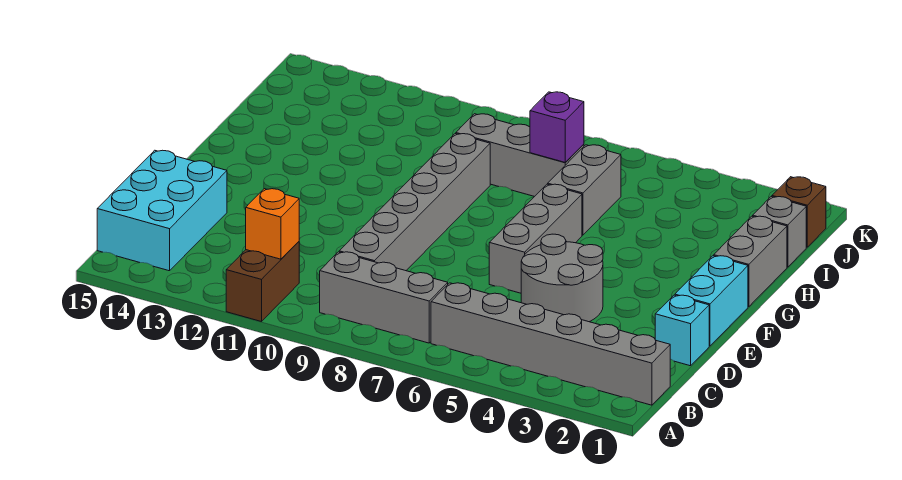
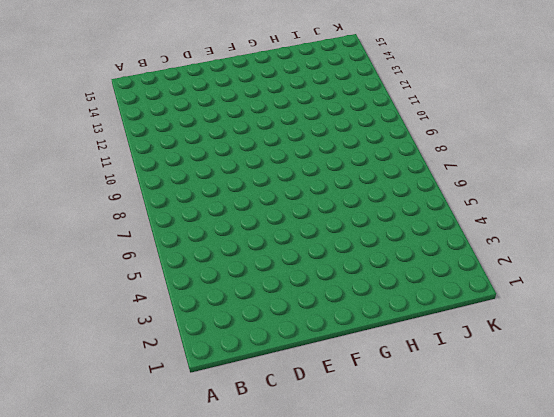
none -> brown brick A11:B11 level 1
none -> grey brick B1:B6 level 1
none -> grey brick B7:B9 level 1

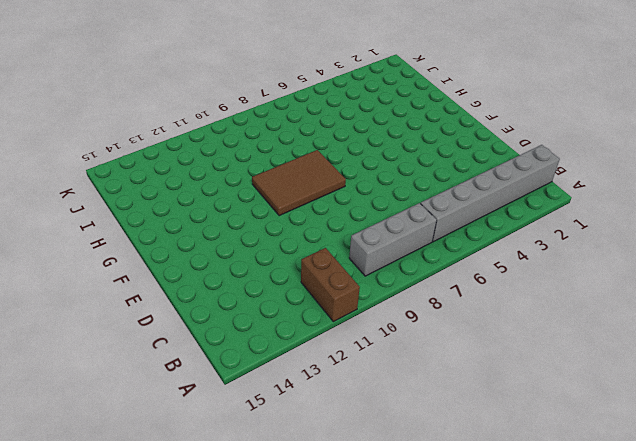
brown tile F8:G10 level 1 -> grey brick C9:H9 level 1
none -> cyan brick B14:D15 level 1
none -> cyan brick D1 level 1
none -> grey round brick D4:E5 level 1

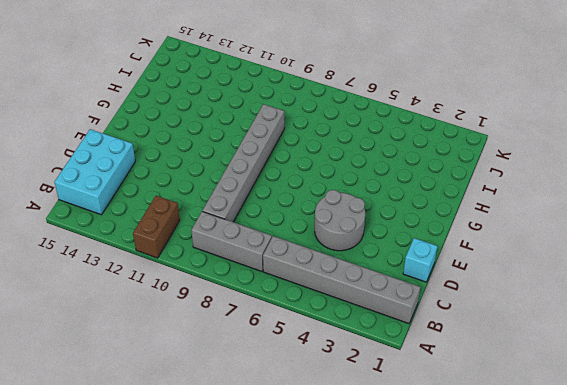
none -> cyan brick E1:F1 level 1
none -> grey brick E6:G6 level 1
none -> grey brick G1:H1 level 1

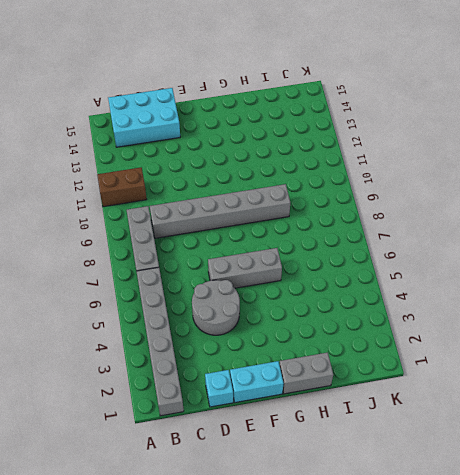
none -> grey brick H6:I6 level 1
none -> grey brick I1 level 1
none -> grey brick I7:I9 level 1

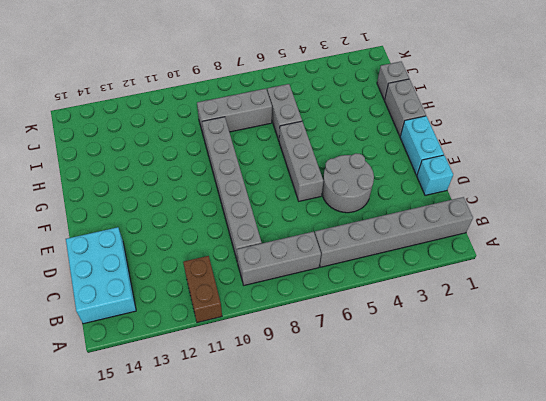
none -> brown brick J1 level 1
none -> orange brick B11 level 2
none -> purple brick I7 level 2

